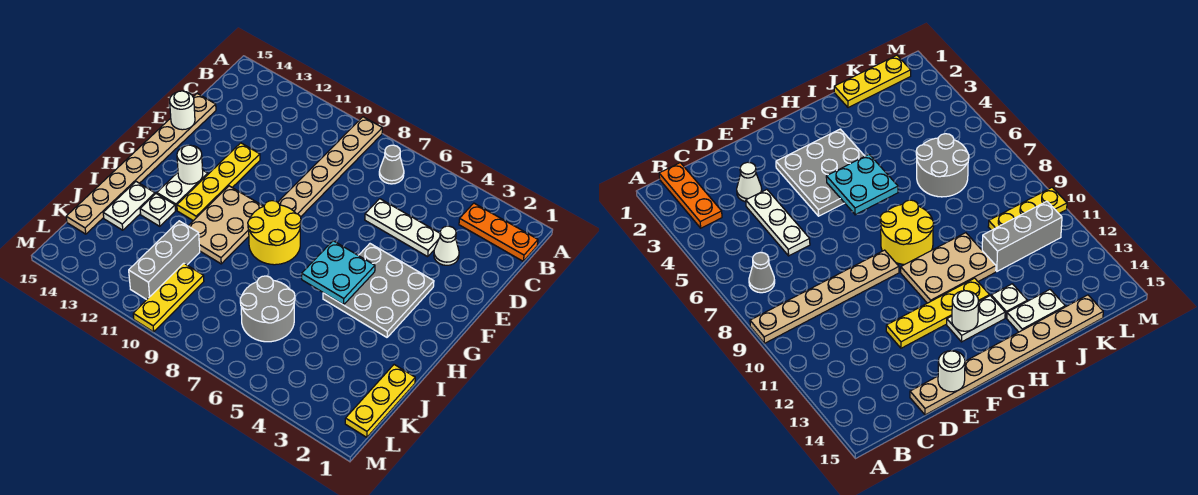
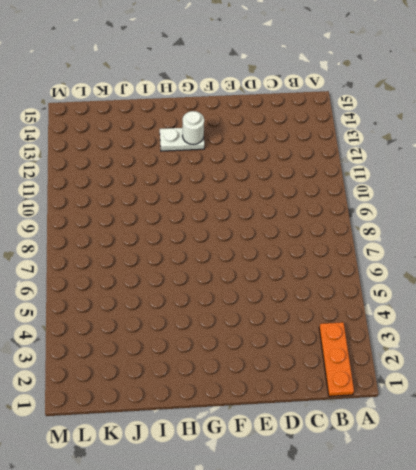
none -> tan plate A9:F9 level 1
none -> grey cone B7 level 1
none -> white cone D3 level 1

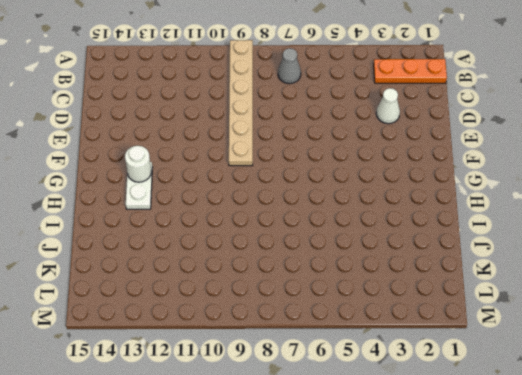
none -> white plate D4:D6 level 1
none -> tan plate D15:K15 level 1
none -> yellow plate E12:H12 level 1

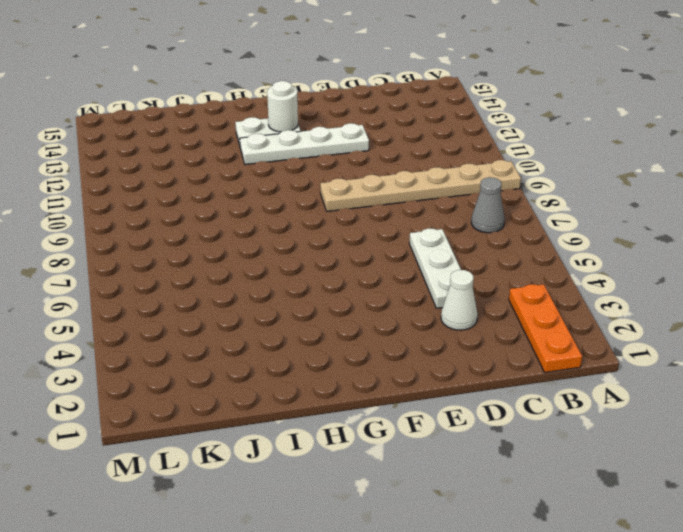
white plate E12:H12 level 1 -> yellow plate E12:H12 level 1
none -> tan plate D15:K15 level 1
none -> grey plate F3:H5 level 1
none -> yellow round brick G8:H9 level 1

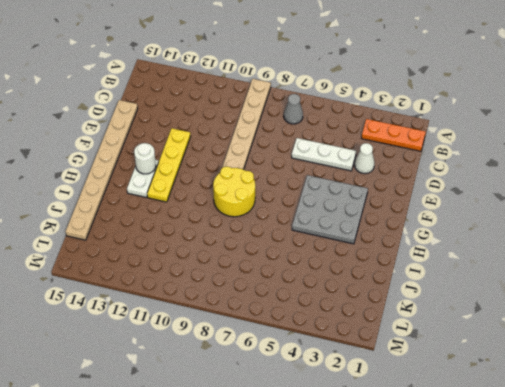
none -> tan plate G10:I11 level 1
none -> white plate I13 level 1
none -> white plate I14:J14 level 1

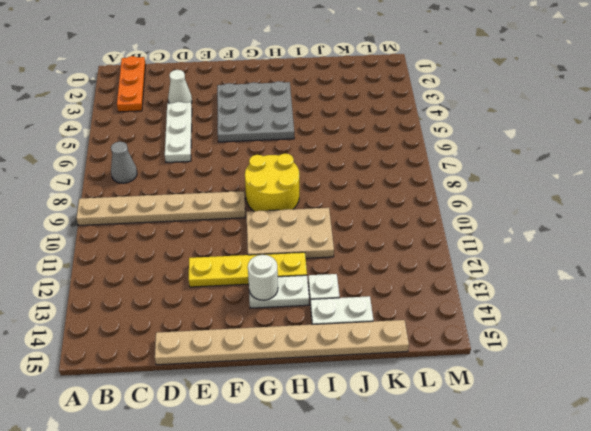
none -> yellow plate J1:L1 level 1
none -> grey round brick J6:K7 level 1
none -> grey brick J11:L11 level 1

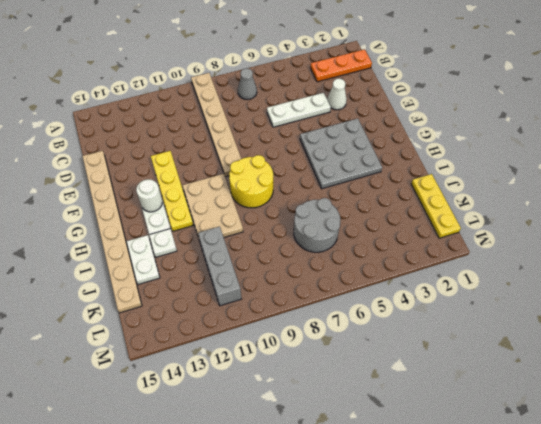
none -> yellow plate K10:M10 level 1
none -> white round brick E15 level 2
none -> cyan plate G5:H6 level 2

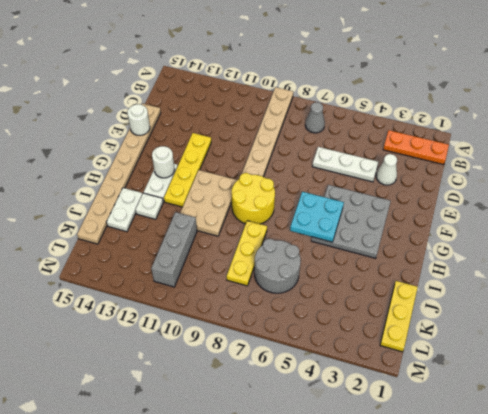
yellow plate I8:K8 level 1 -> yellow plate K10:M10 level 1

